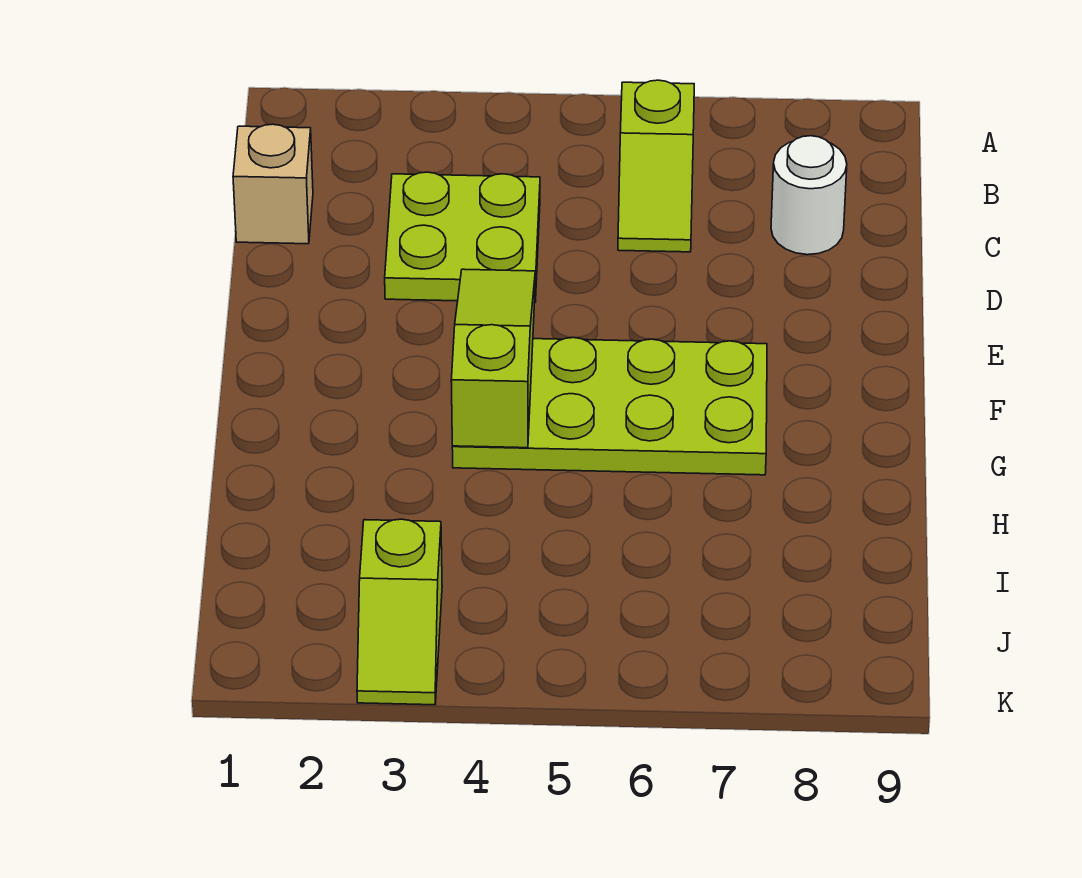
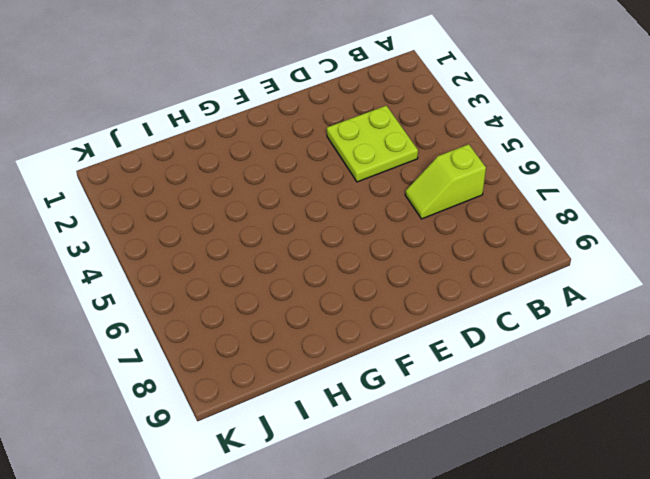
none -> tan brick C1 level 1
none -> white round brick C8 level 1

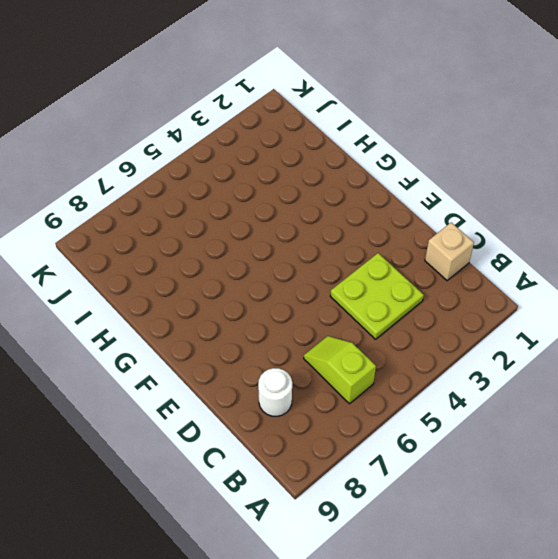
none -> lime plate F4:G7 level 1
none -> lime slope J3:K3 level 1 top J

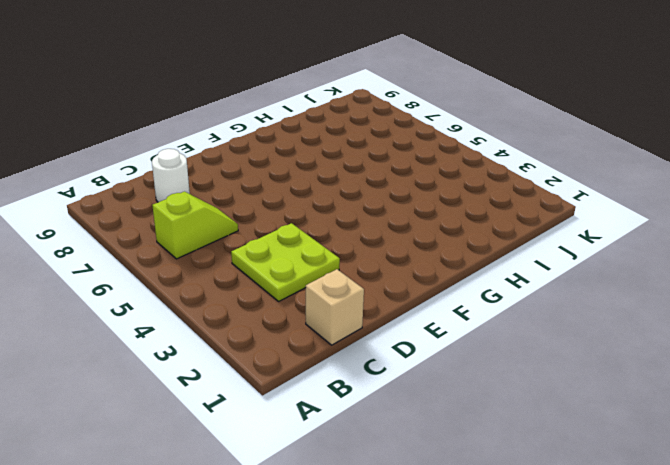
none -> lime plate F4:G7 level 1
none -> lime slope J3:K3 level 1 top J

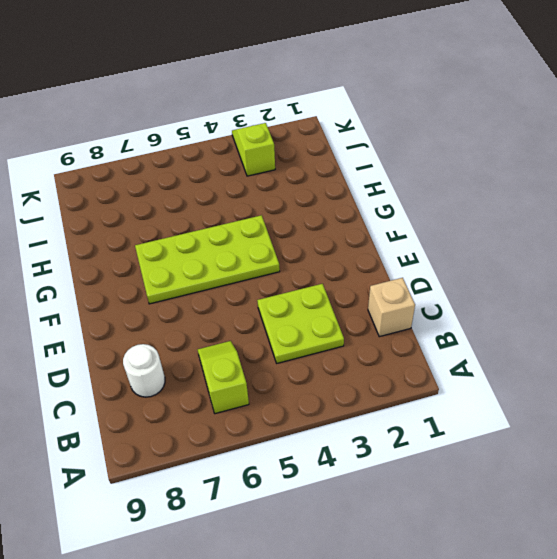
none -> lime slope E4:G4 level 2 top G

